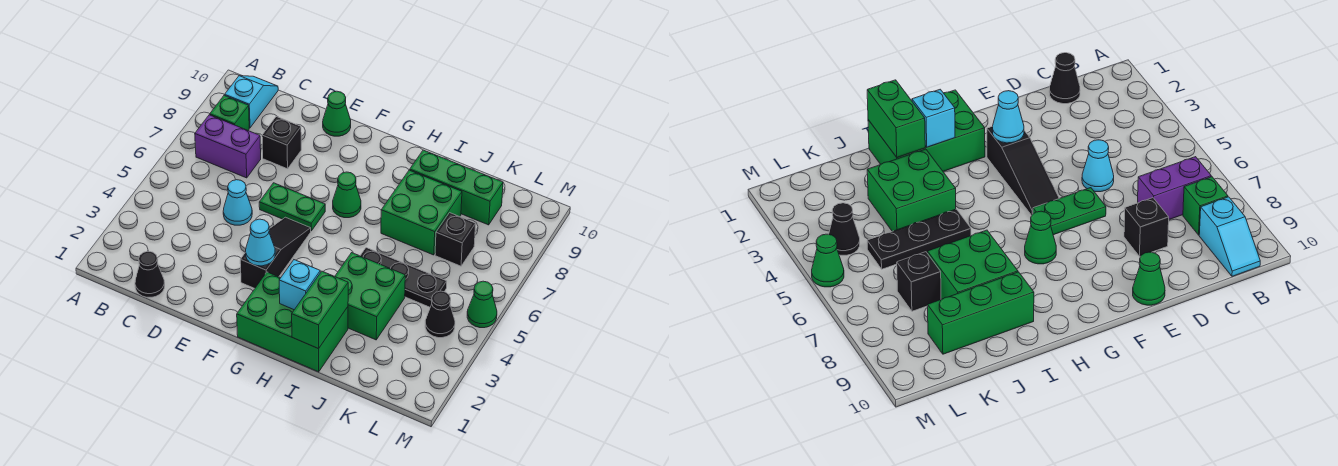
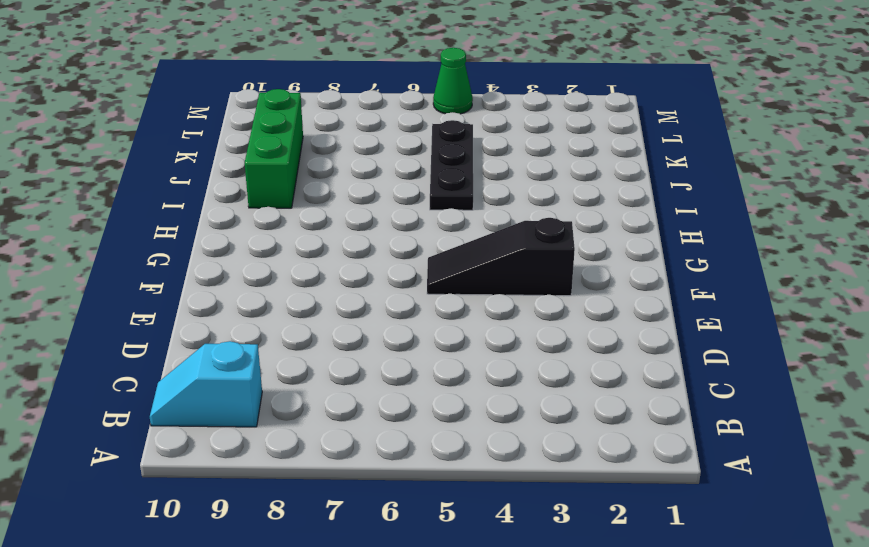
none -> purple brick B7:C7 level 1
none -> green brick B8 level 1
none -> black cone C1 level 1

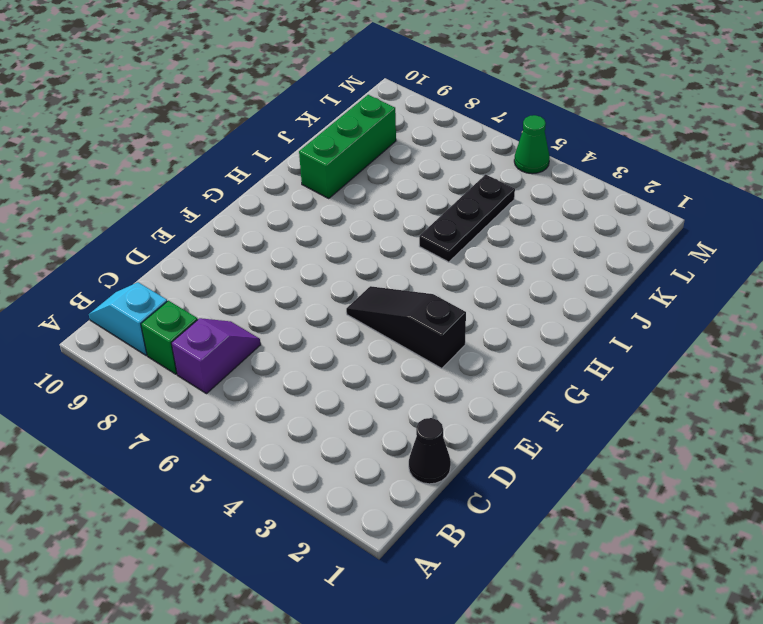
purple slope B7:C7 level 1 top B -> purple brick B7:C7 level 1
none -> cyan cone D5 level 1
none -> black brick D8 level 1
none -> green plate E6:F6 level 1

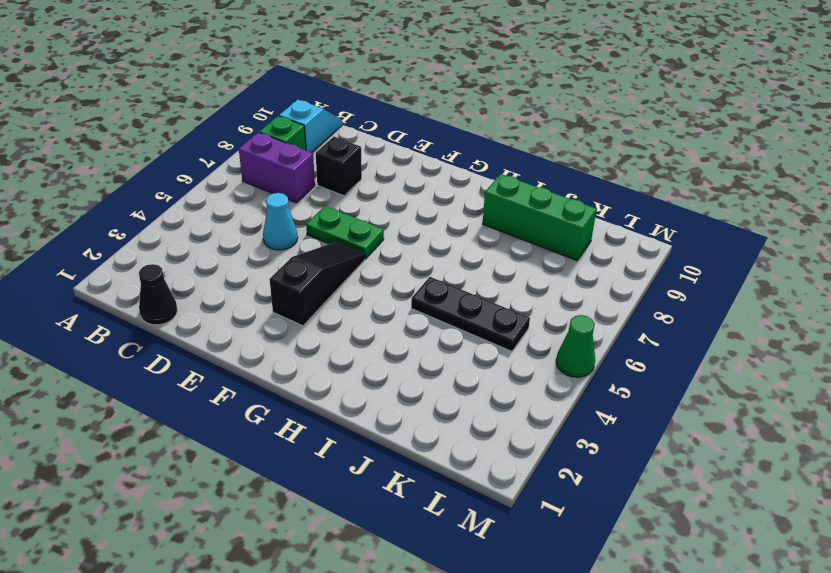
none -> green cone E10 level 1
none -> green brick G1:I2 level 1
none -> green cone G7 level 1

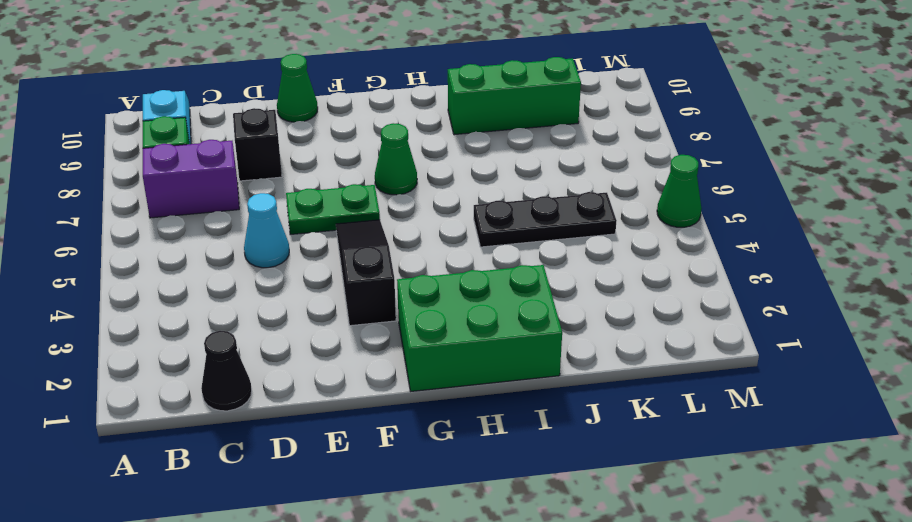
none -> green brick I3:J4 level 1
none -> green brick I7:J8 level 1
none -> black brick K7 level 1

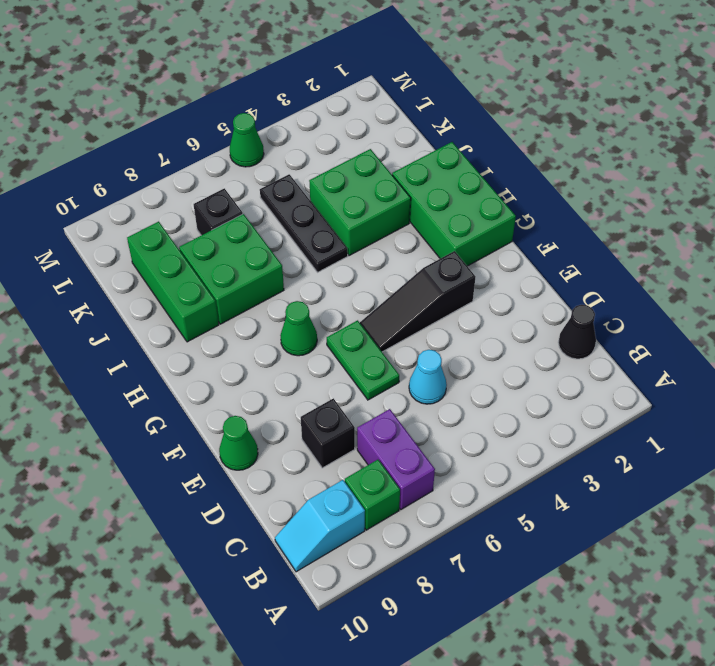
none -> black cone L4 level 1
none -> cyan cone F3 level 2
none -> cyan brick H2 level 2

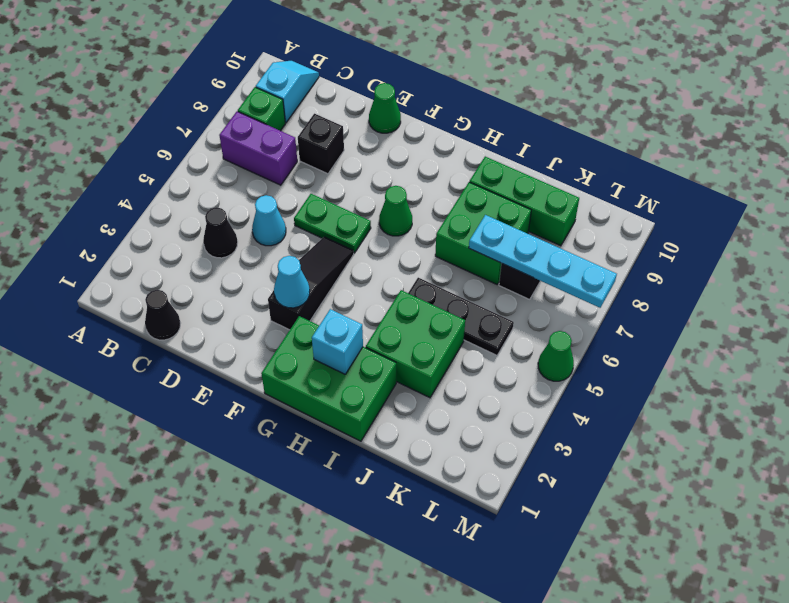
black cone C4 level 1 -> black cone L4 level 1
cyan plate J7:M7 level 2 -> none
none -> green brick I1:I2 level 2

